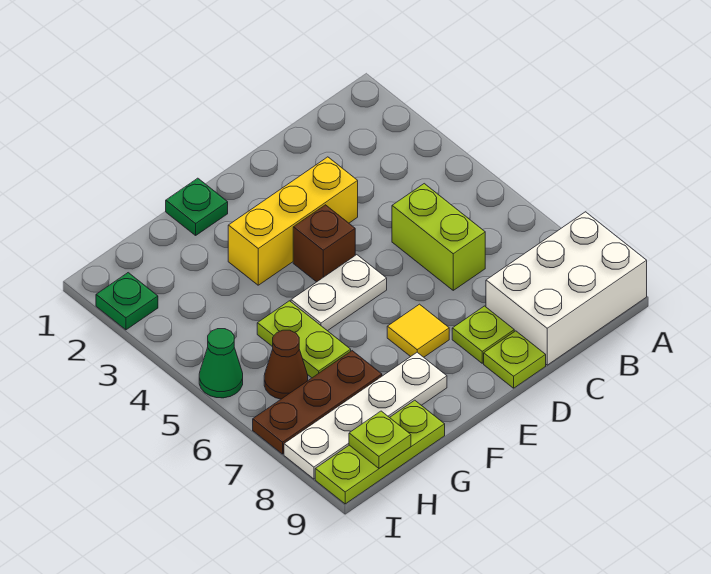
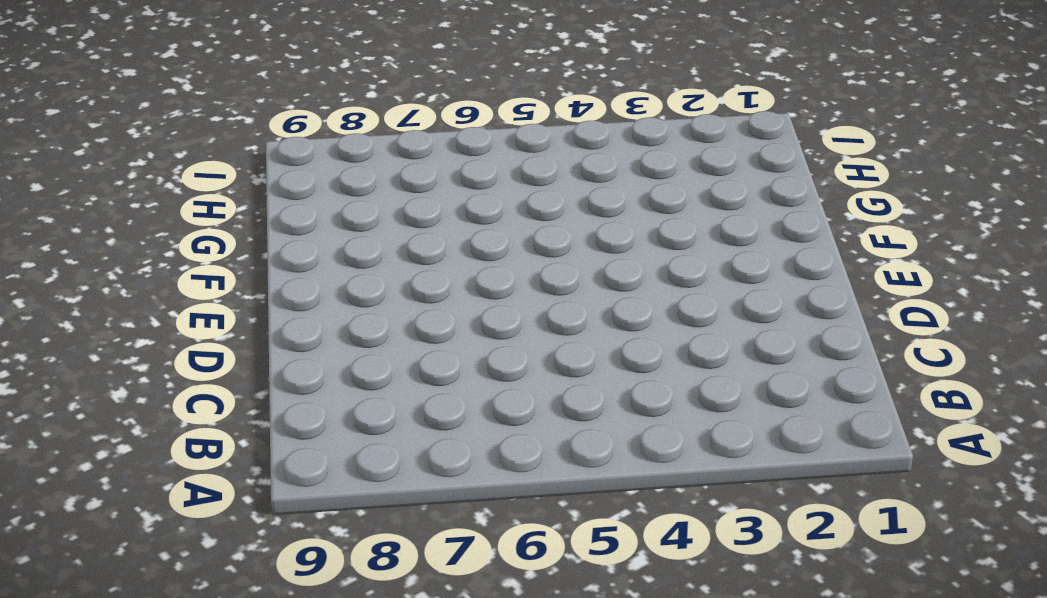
none -> white brick A8:C9 level 1
none -> lime brick C5:C6 level 1
none -> yellow brick D3:F3 level 1

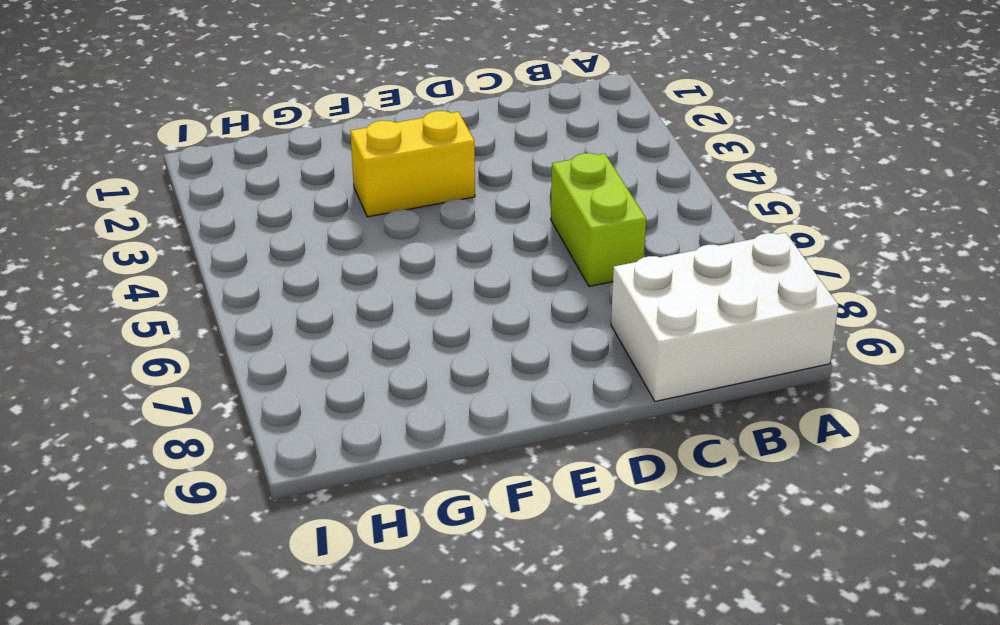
yellow brick E3:F3 level 1 -> yellow brick D3:F3 level 1
none -> lime plate D8 level 1
none -> lime plate D9 level 1
none -> brown brick E4 level 1

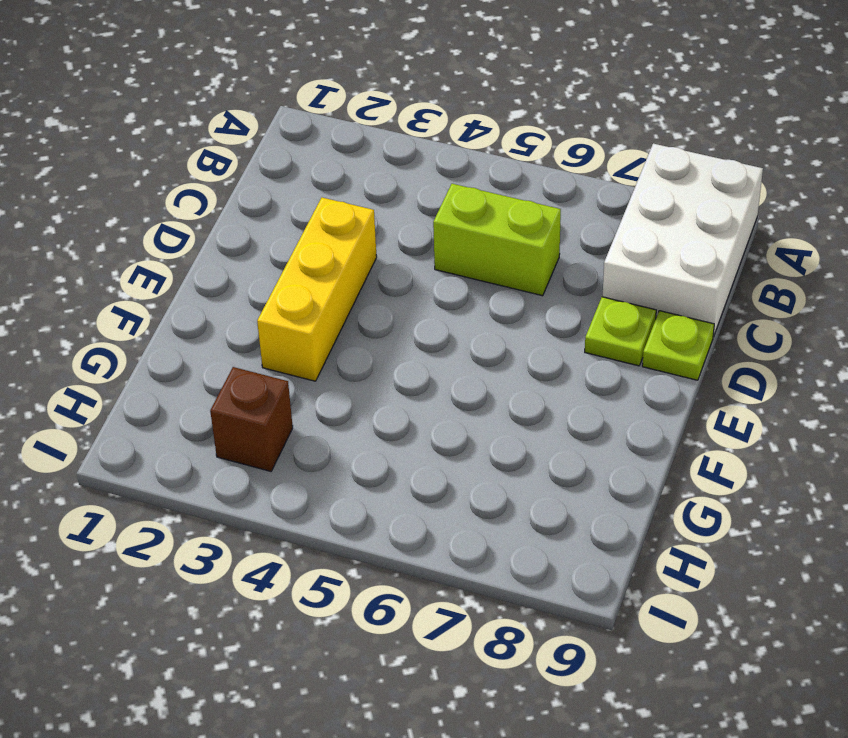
brown brick H3 level 1 -> brown brick E4 level 1
none -> white plate E5:F5 level 1
none -> yellow tile E7 level 1
none -> green plate F1 level 1

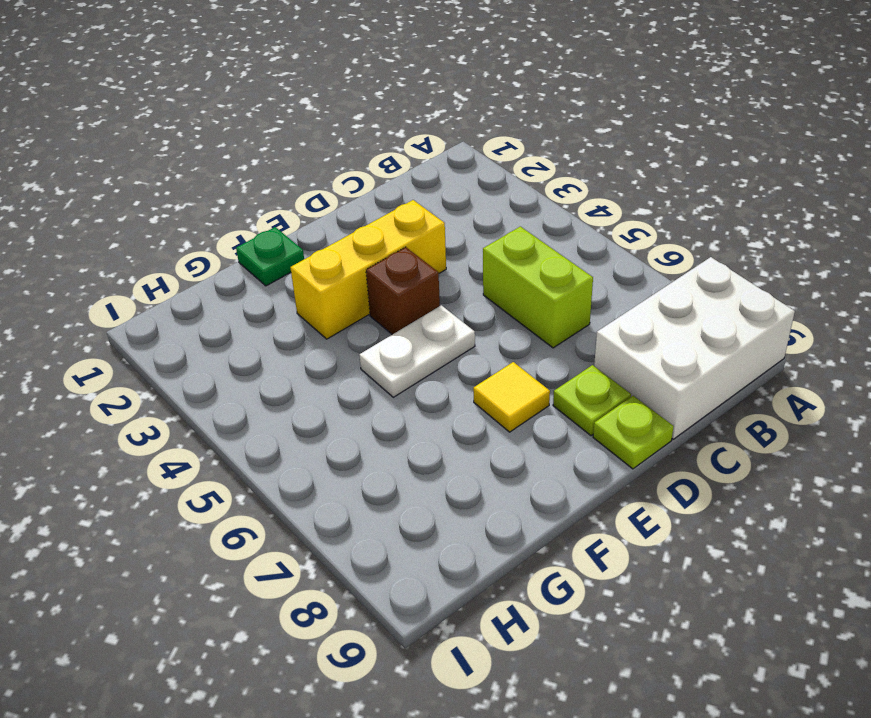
none -> white plate F8:I8 level 1
none -> lime plate G5:G6 level 1
none -> brown plate G7:I7 level 1

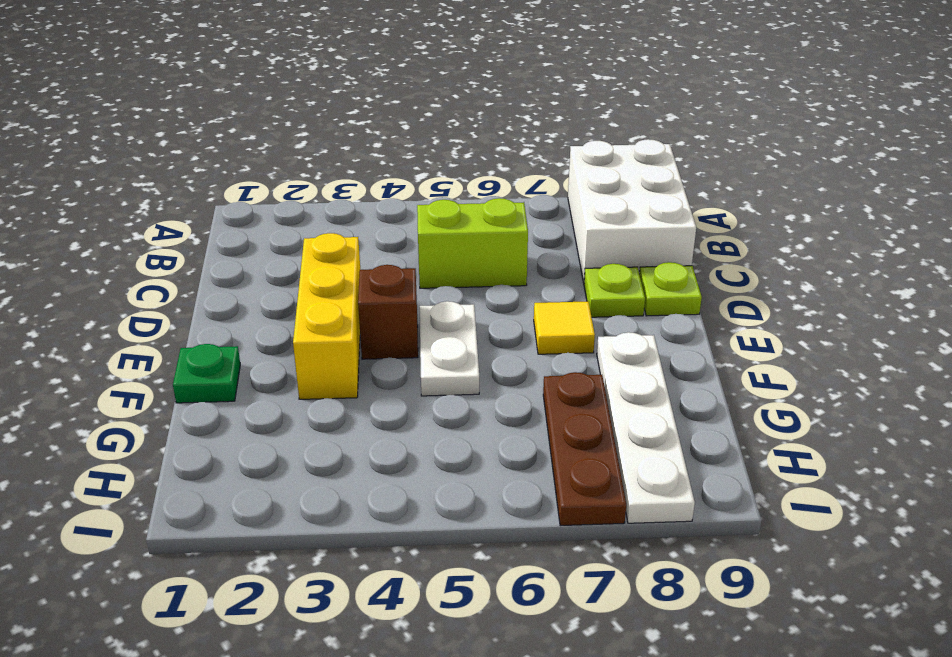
none -> lime plate G5:G6 level 1
none -> lime plate G9:I9 level 1
none -> brown cone H6 level 1

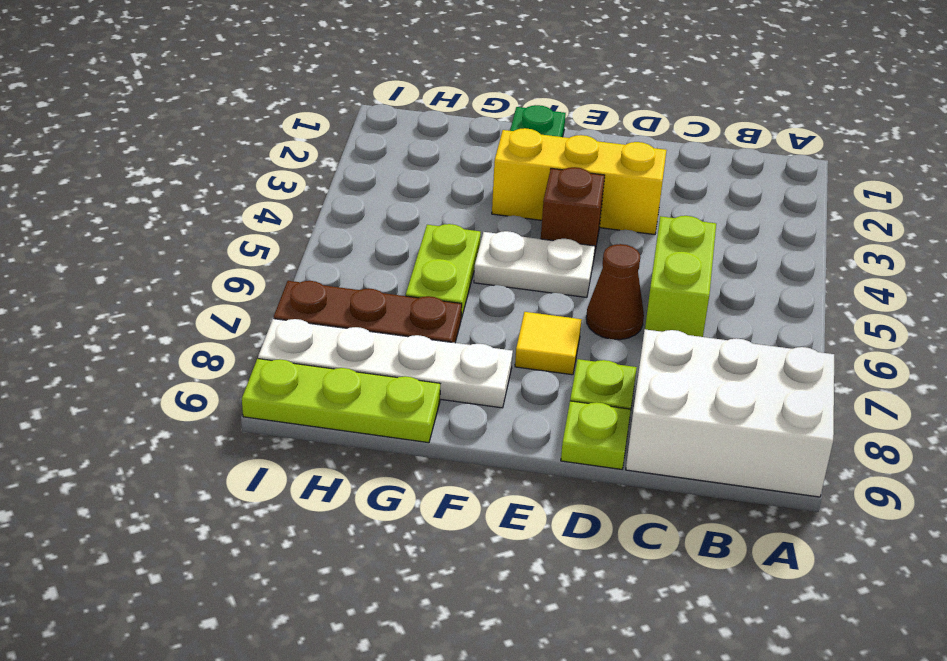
brown cone D6 level 1 -> brown cone H6 level 1
none -> green plate I2 level 1
none -> green cone I5 level 1
none -> lime plate H9 level 2

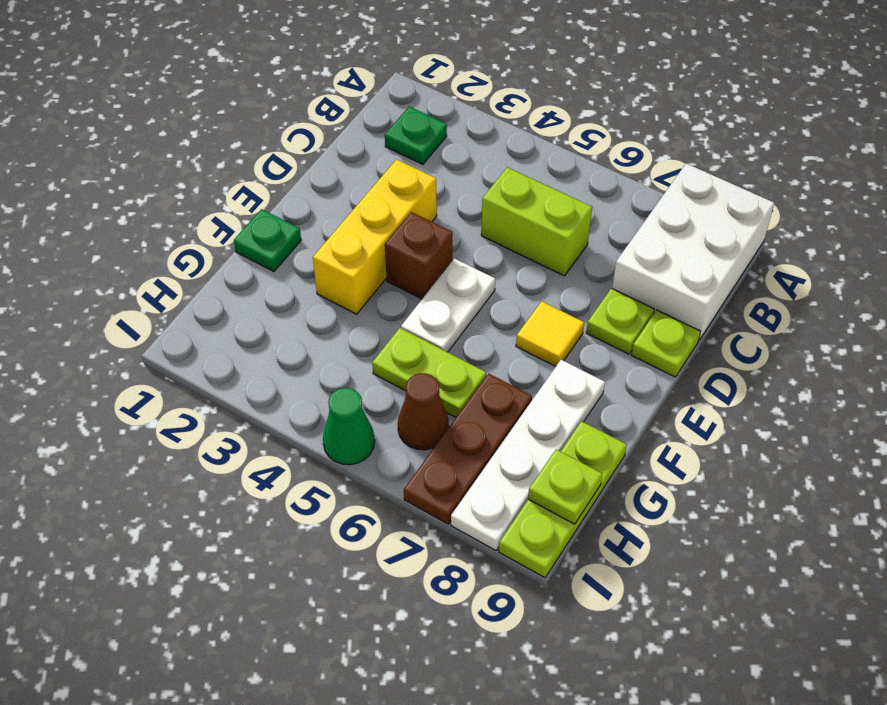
green plate B2 level 1 -> green plate I2 level 1

